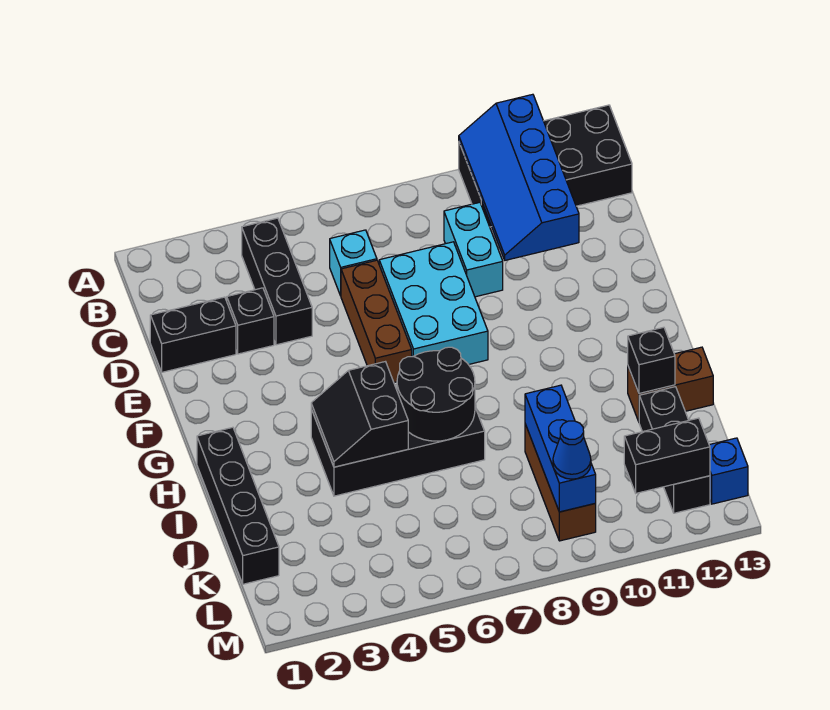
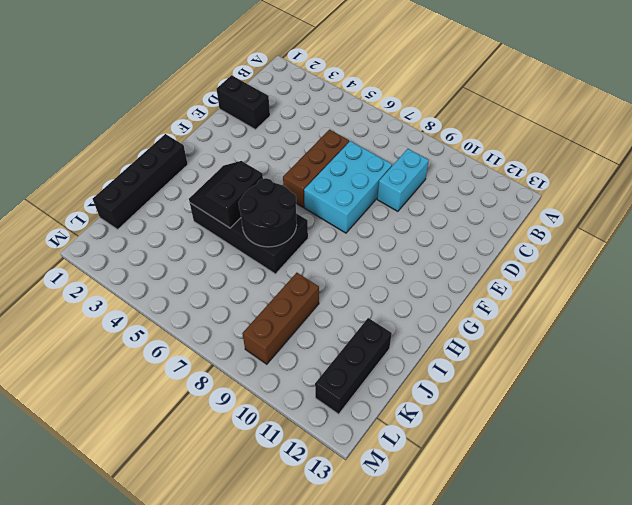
none -> black brick A10:B13 level 1
none -> black brick B4:D4 level 1
none -> cyan brick C6 level 1

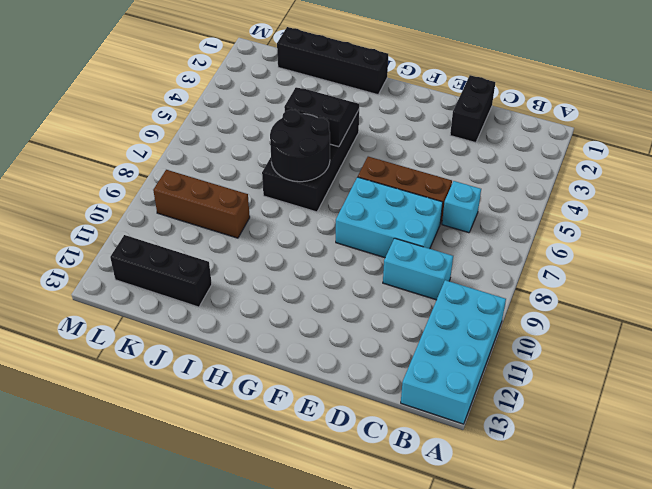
cyan brick A10:B13 level 1 -> black brick A10:B13 level 1
none -> black brick B4:D4 level 1
none -> black brick D3 level 1
none -> brown brick I12:I13 level 1

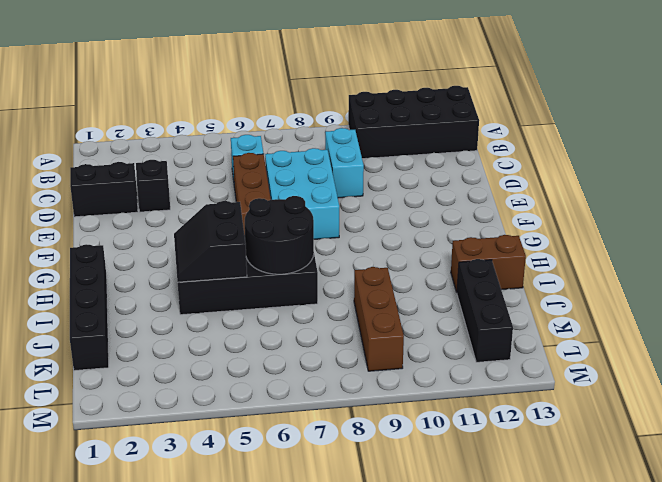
none -> black brick B4:D4 level 1
none -> blue brick L13 level 1
none -> blue slope A10:D11 level 2 top 11

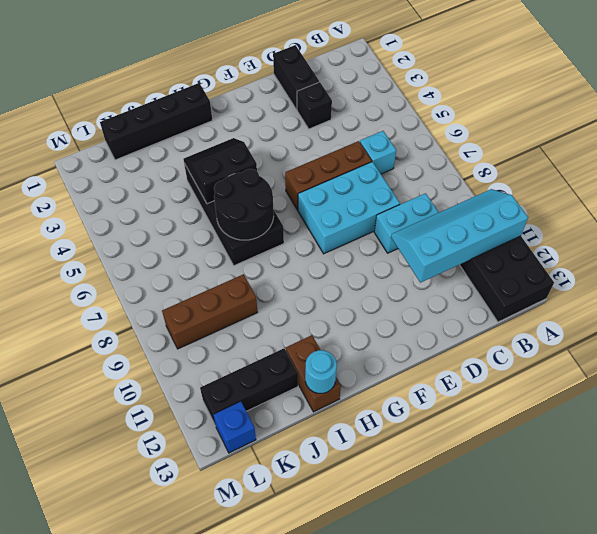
cyan slope A10:D11 level 2 top 11 -> blue slope A10:D11 level 2 top 11
cyan round brick I13 level 2 -> none
none -> black brick B4:D4 level 1
none -> black brick I12 level 2
none -> blue brick J9:L9 level 2

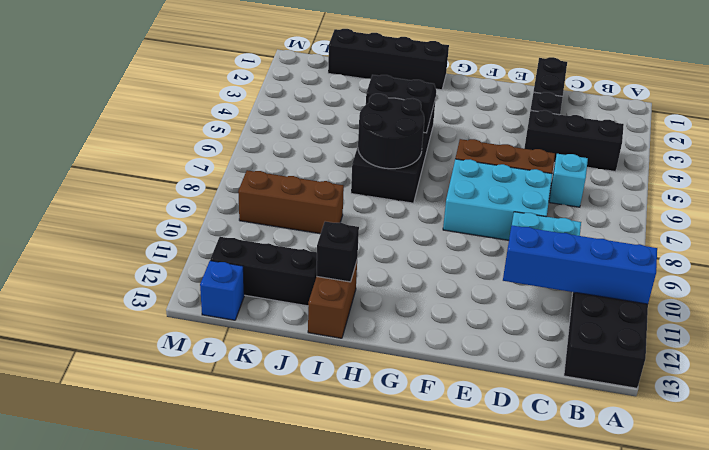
none -> blue brick J9:L9 level 2
none -> black brick L11:L12 level 2
none -> blue cone L9 level 3

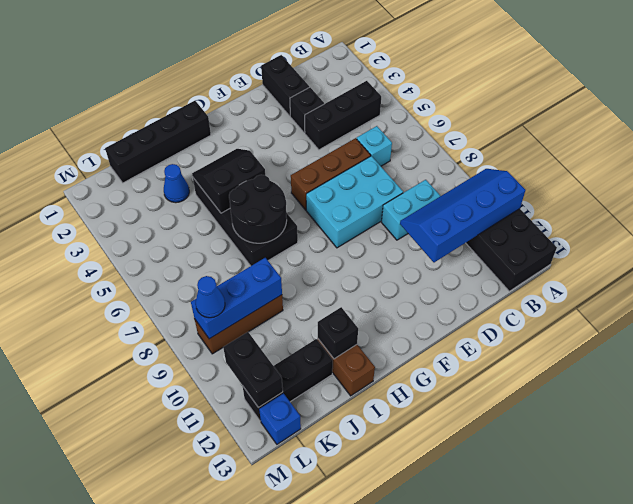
blue cone J3 level 1 -> none

